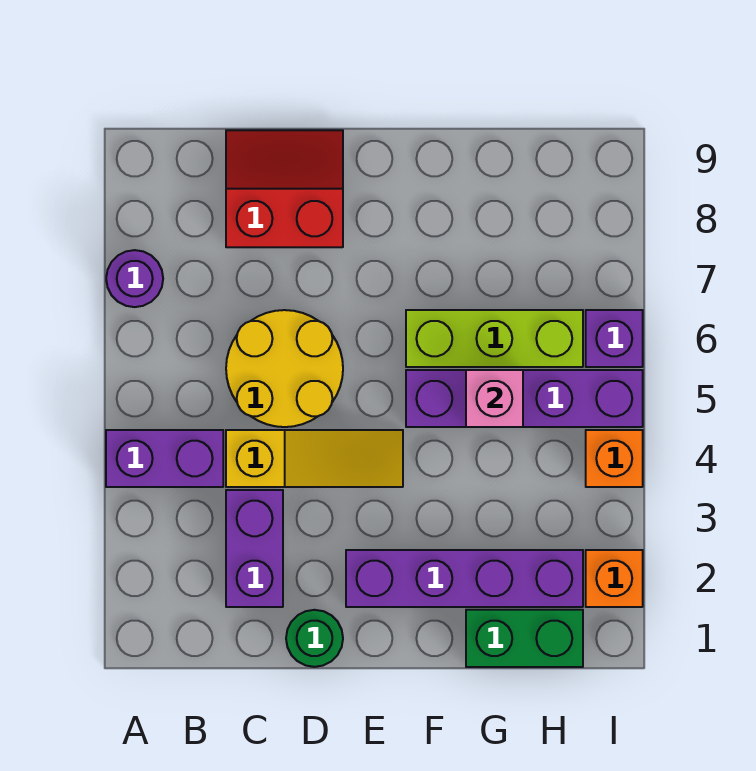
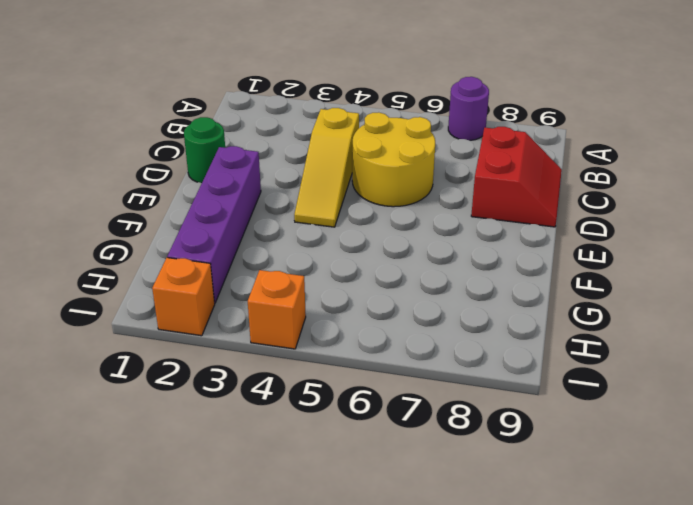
none -> purple brick A4:B4 level 1
none -> purple brick C2:C3 level 1
none -> purple brick F5:I5 level 1

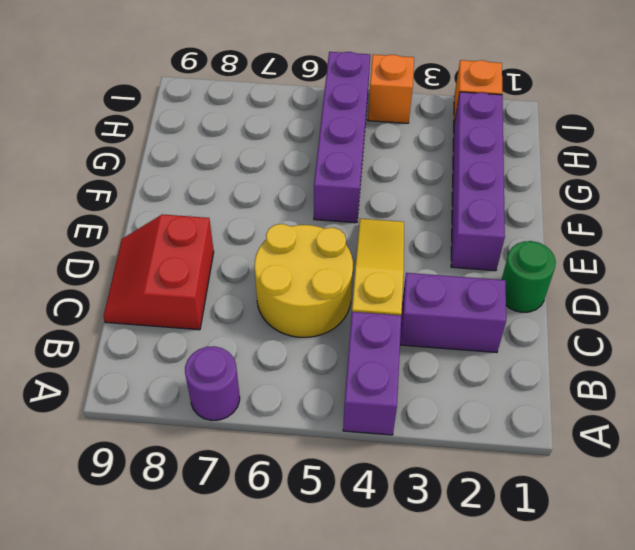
none -> lime brick F6:H6 level 1
none -> green brick G1:H1 level 1
none -> purple brick I6 level 1

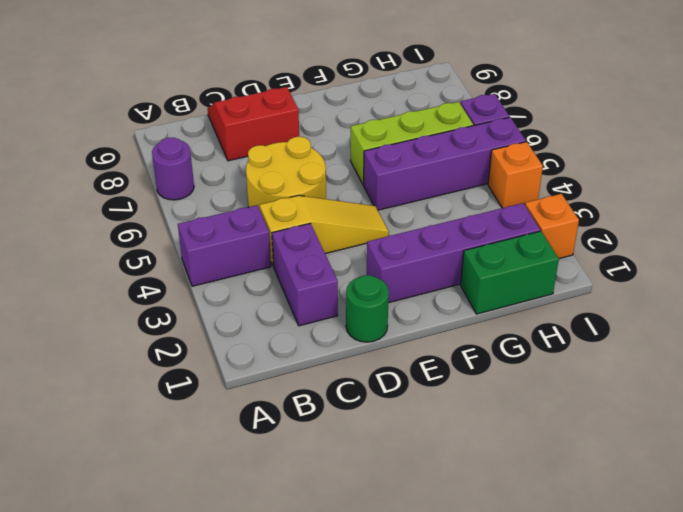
none -> pink brick G5 level 2

